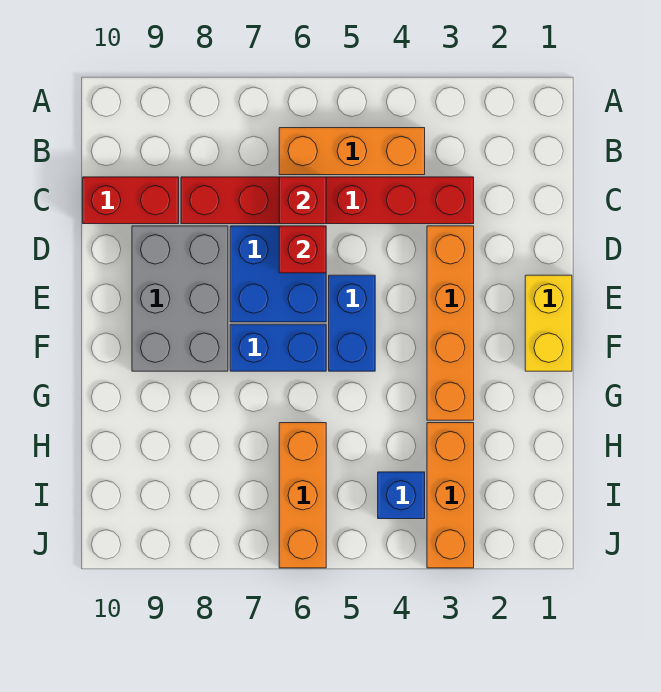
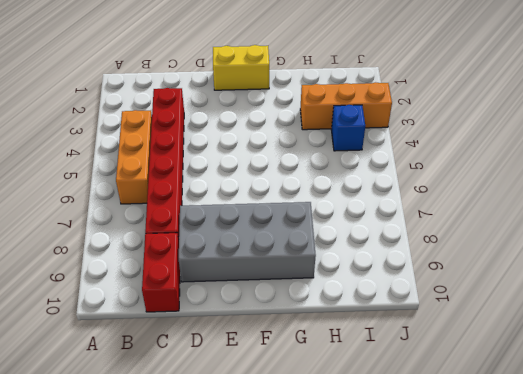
grey brick D8:G9 level 1 -> grey brick D8:F9 level 1
none -> orange brick D3:G3 level 1
none -> blue brick D6:E7 level 1
none -> blue brick E5:F5 level 1

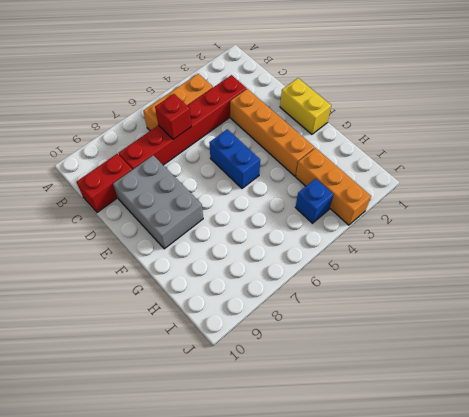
none -> blue brick D6:E7 level 1
none -> blue brick F6:F7 level 1
none -> orange brick H6:J6 level 1

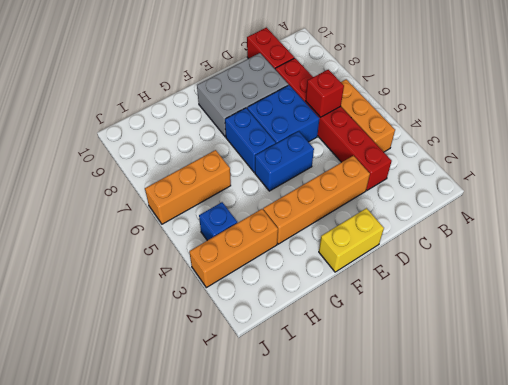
none -> red brick D6 level 2

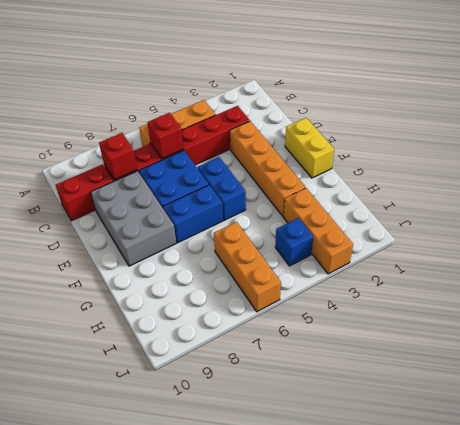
red brick C8 level 2 -> red brick D6 level 2

